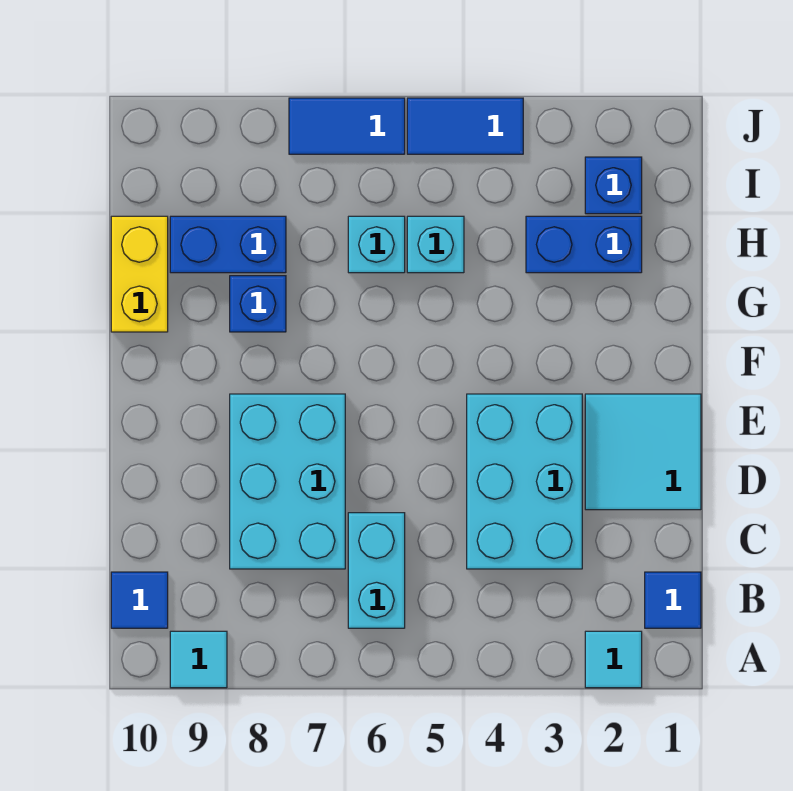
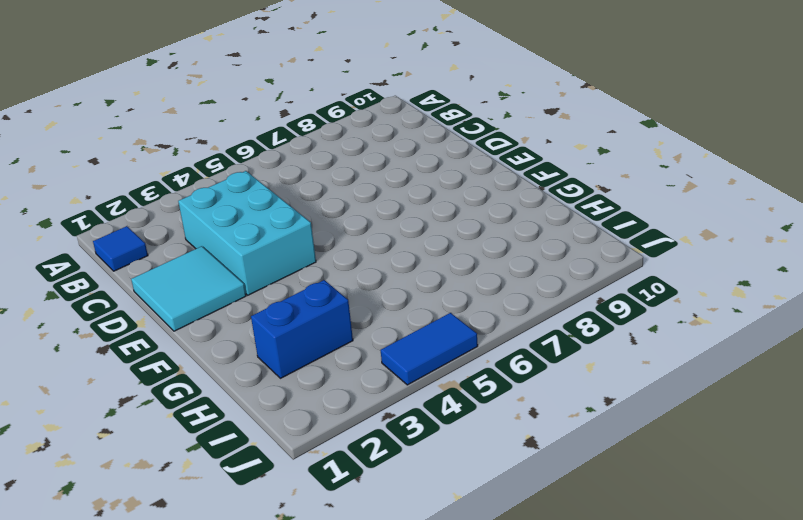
none -> cyan tile A2 level 1
none -> cyan tile A9 level 1
none -> cyan brick B6:C6 level 1

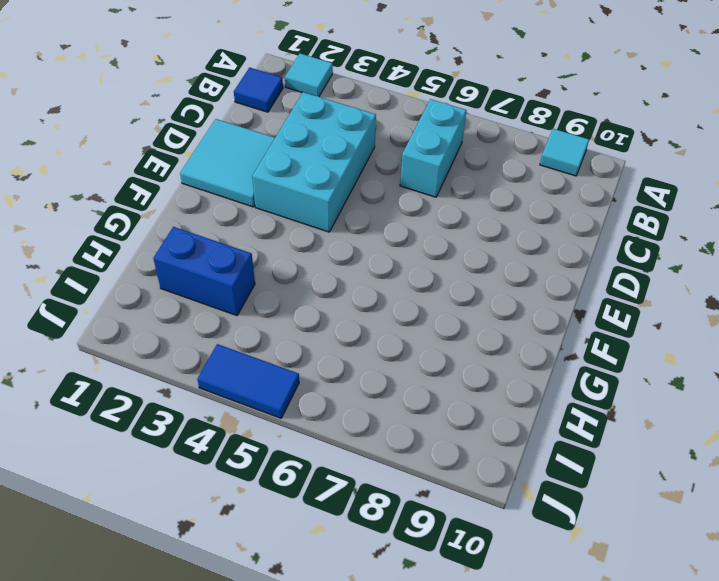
none -> blue tile B10 level 1
none -> cyan brick C7:E8 level 1
none -> blue brick G8 level 1

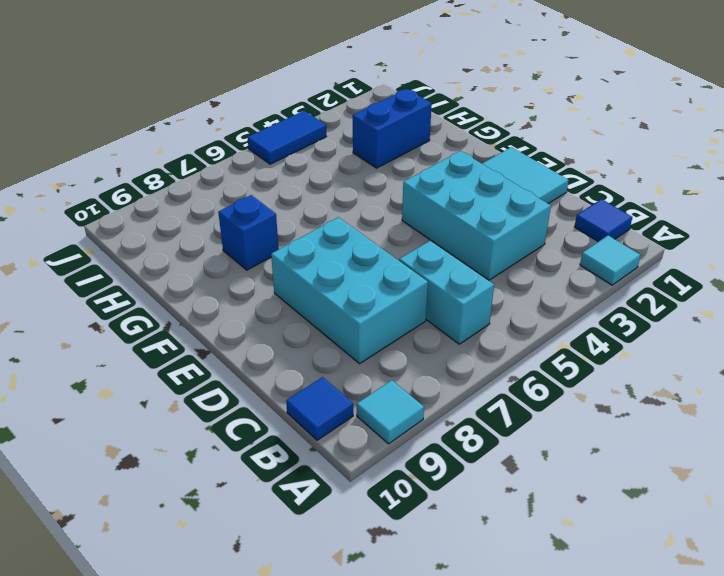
none -> yellow brick G10:H10 level 1
none -> cyan brick H5 level 1
none -> cyan brick H6 level 1

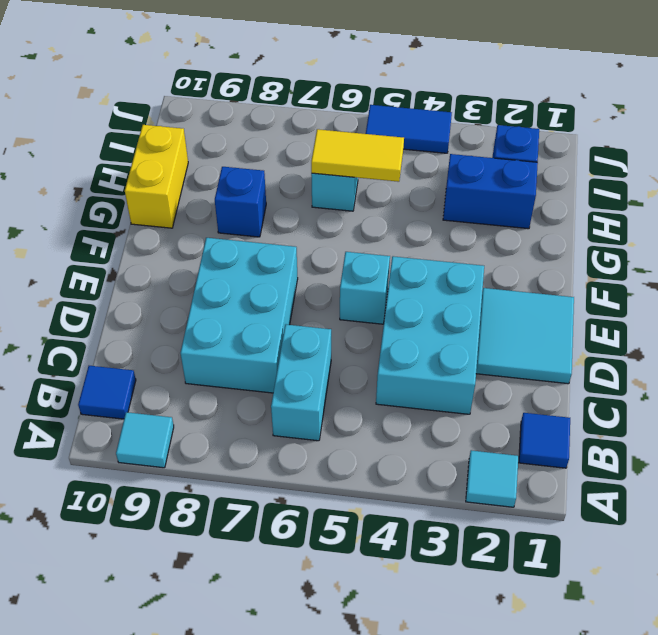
cyan brick E5 level 1 -> cyan brick H5 level 1
yellow tile H5:H6 level 2 -> none
none -> blue brick H8:H9 level 1
none -> blue tile J6:J7 level 1

